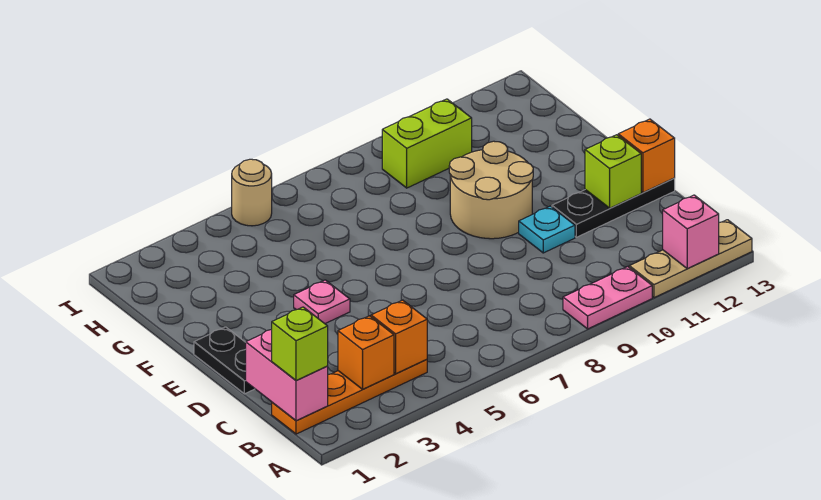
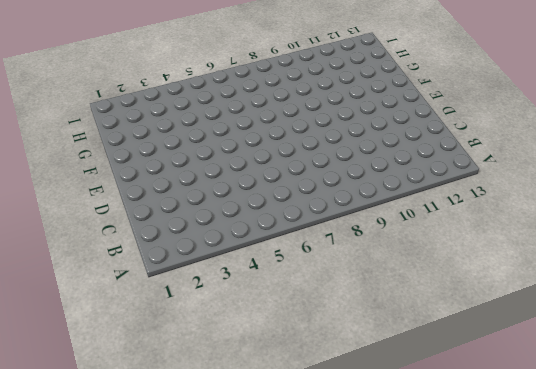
none -> pink plate A9:A10 level 1
none -> tan plate A11:A13 level 1
none -> orange plate B1:B4 level 1

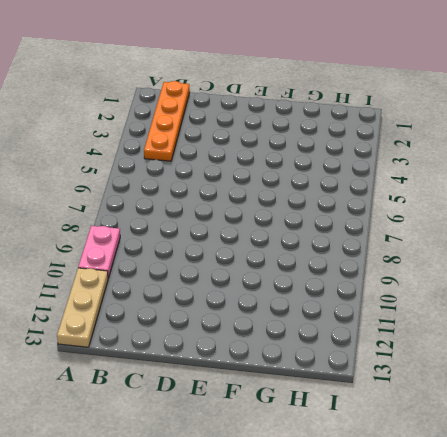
none -> black plate D1:E1 level 1
none -> cyan plate D10 level 1
none -> black plate D11:D13 level 1

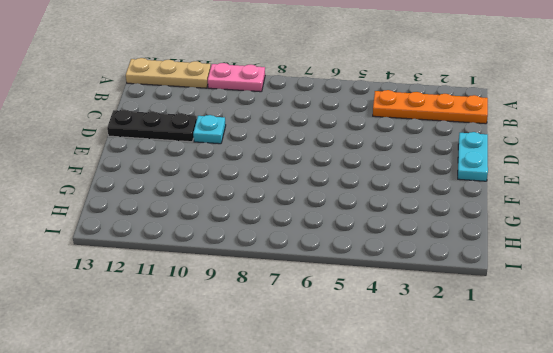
cyan plate D1:E1 level 1 -> black plate D1:E1 level 1
none -> pink plate E4 level 1
none -> tan round brick E9:F10 level 1
none -> lime brick H9:H10 level 1

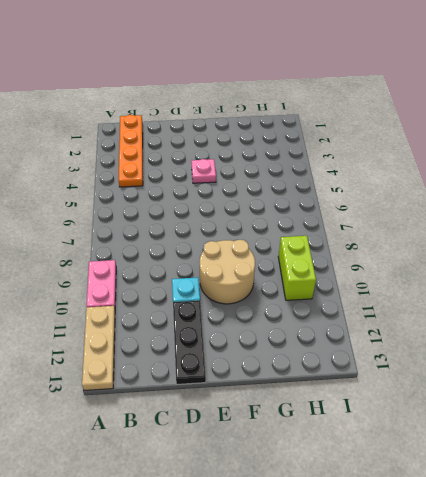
none -> black plate D1:E1 level 1
none -> tan round brick I5 level 1
none -> pink brick A12 level 2

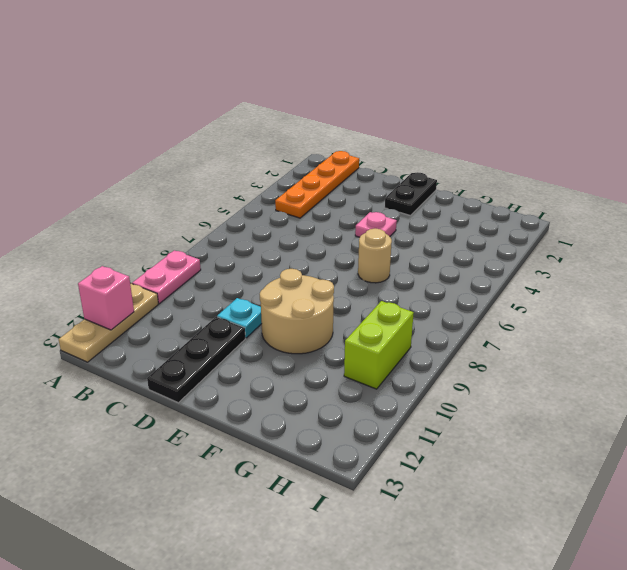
black plate E1:E2 level 1 -> black plate D1:E1 level 1
tan round brick F6 level 1 -> tan round brick I5 level 1
none -> pink brick B1:C1 level 2
none -> orange brick B3 level 2
none -> orange brick B4 level 2

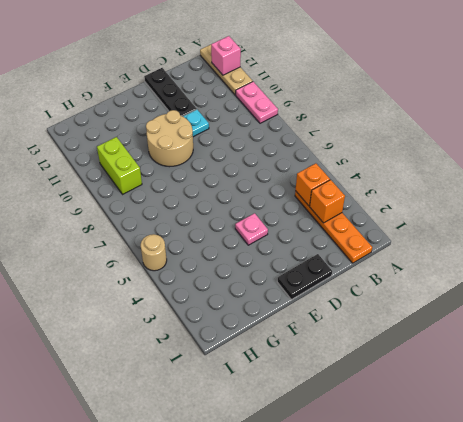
none -> pink brick B1:C1 level 2
none -> lime brick D12 level 2
none -> orange brick D13 level 2

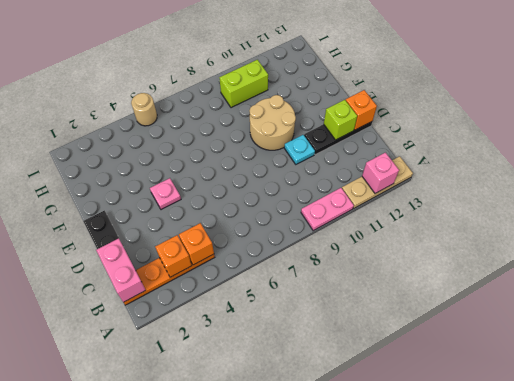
none -> lime brick B1 level 3

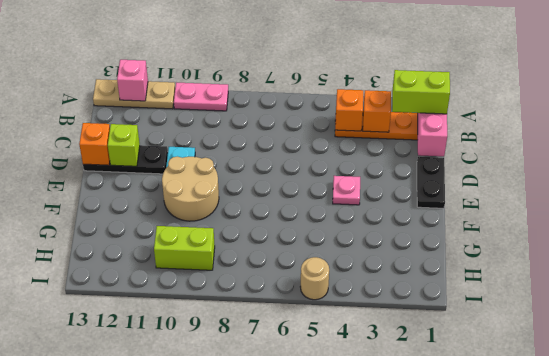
lime brick B1:B2 level 3 -> lime brick B1 level 3

